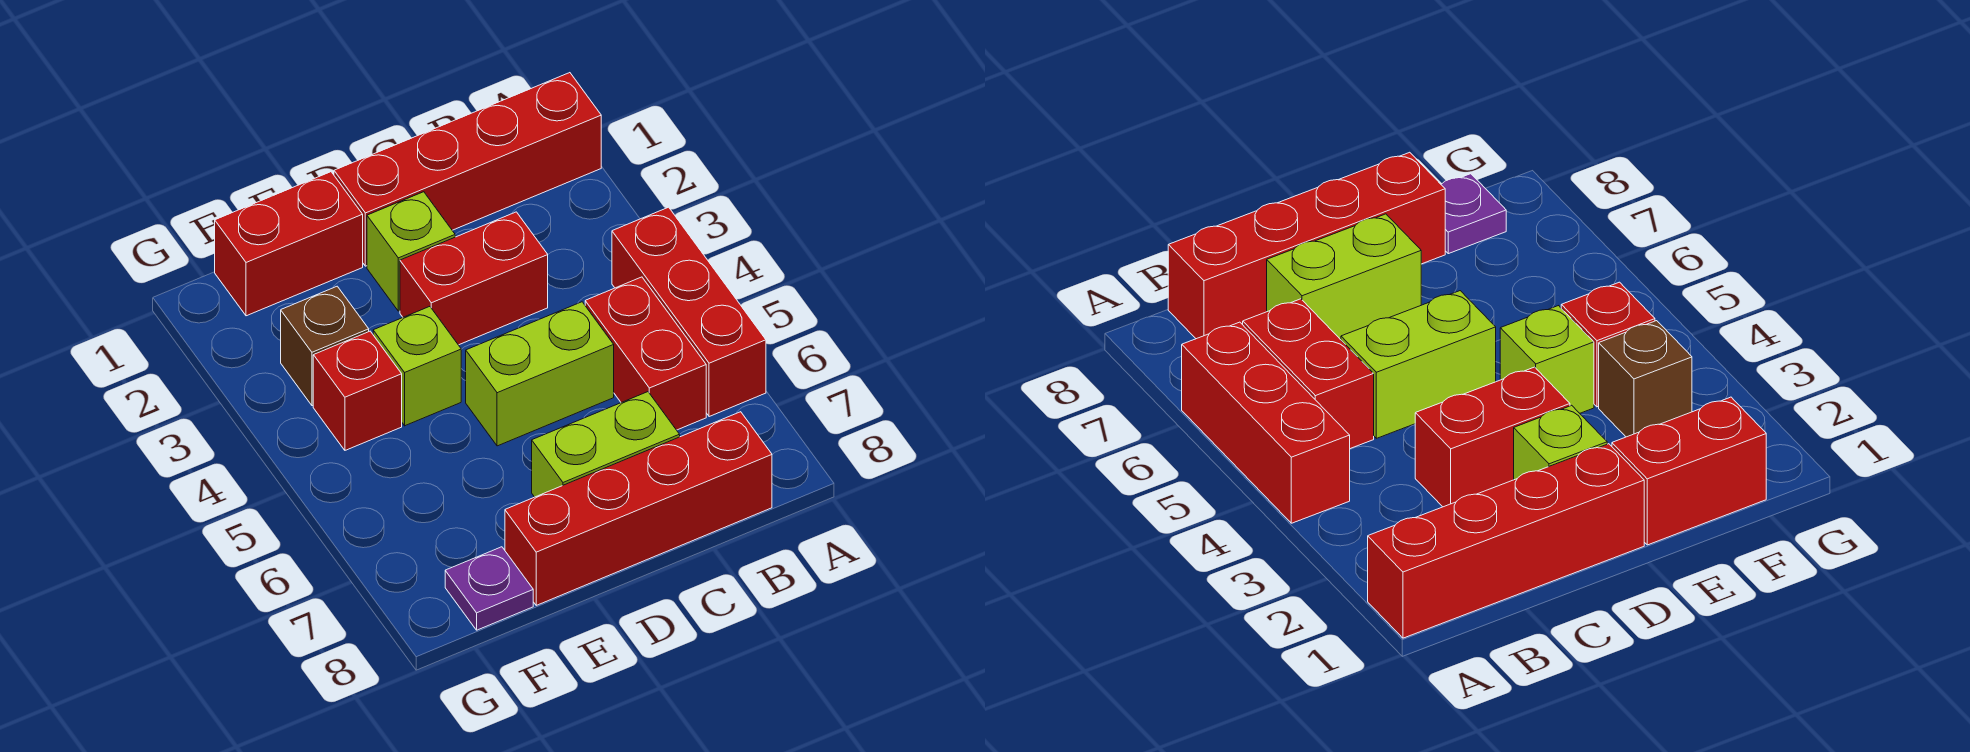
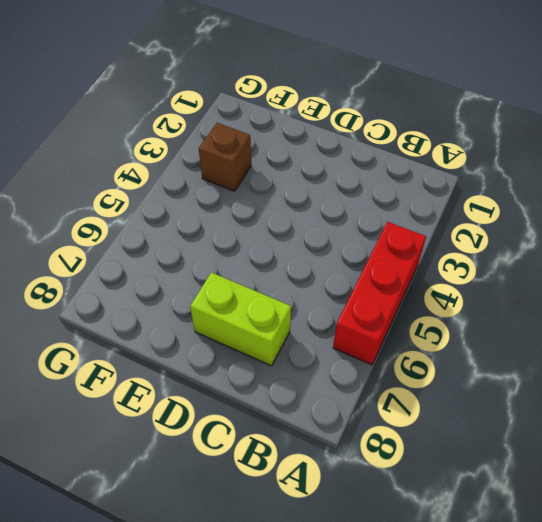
none -> red brick A1:D1 level 1
none -> red brick B5:B6 level 1
none -> red brick B8:E8 level 1

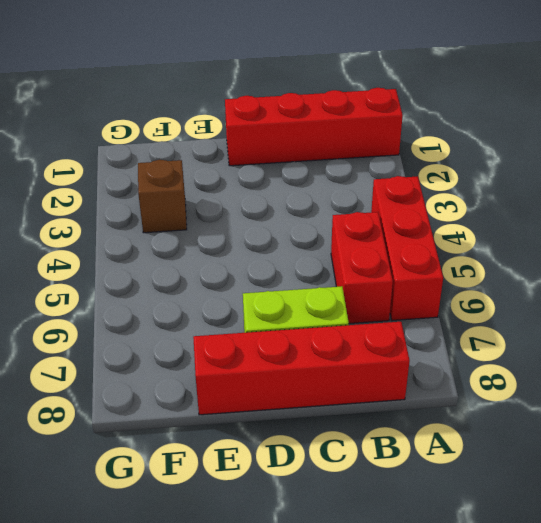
none -> red brick C3:D3 level 1
none -> lime brick C5:D5 level 1
none -> lime brick D2 level 1

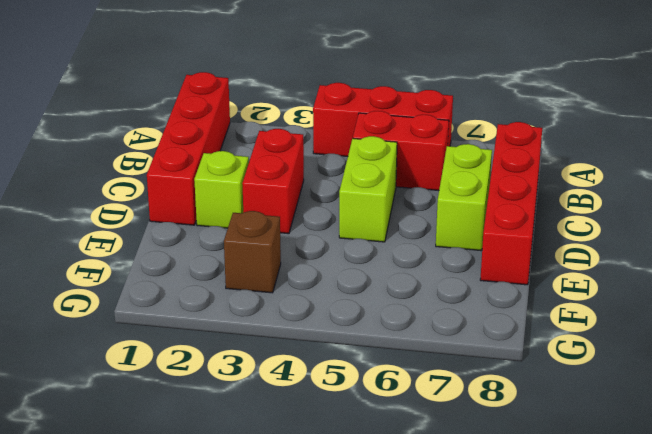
none -> red brick E1:F1 level 1
none -> lime brick E4 level 1
none -> red brick F4 level 1

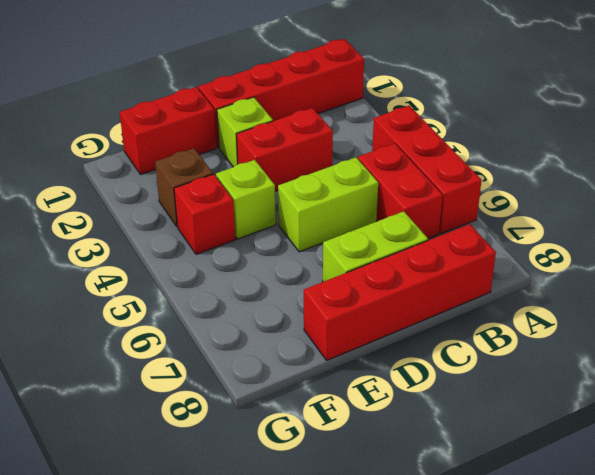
none -> purple plate F8 level 1

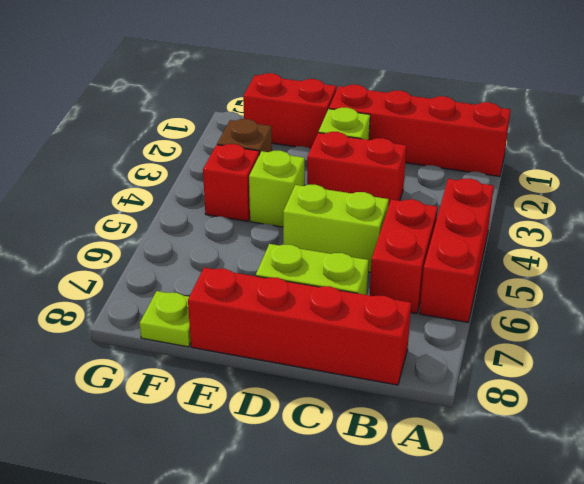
lime plate F8 level 1 -> purple plate F8 level 1

